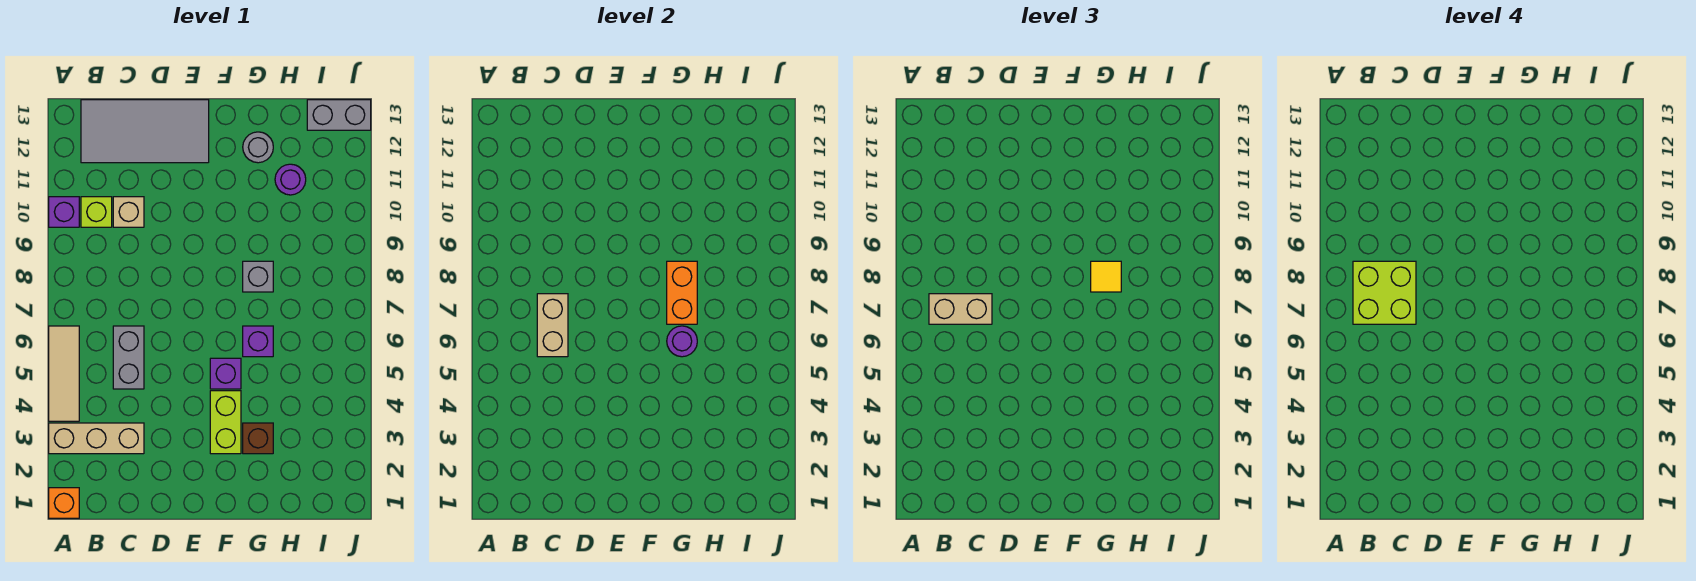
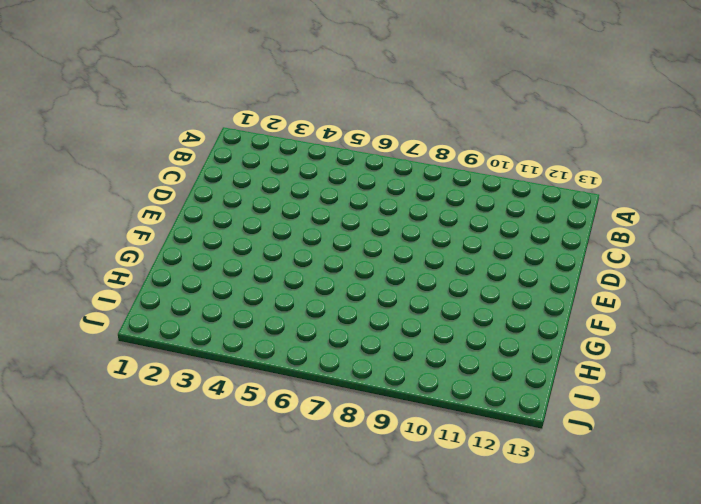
none -> orange brick A1 level 1
none -> tan brick A3:C3 level 1
none -> tan tile A4:A6 level 1

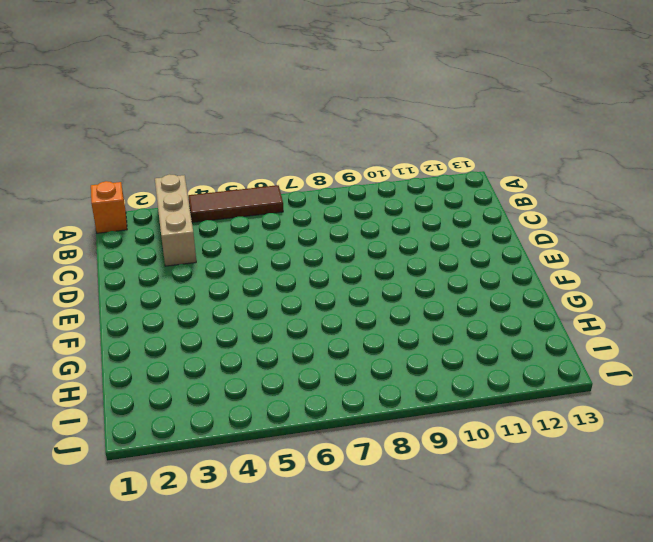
brown tile A4:A6 level 1 -> tan tile A4:A6 level 1
none -> purple brick A10 level 1
none -> lime brick B10 level 1
none -> grey tile B12:E13 level 1

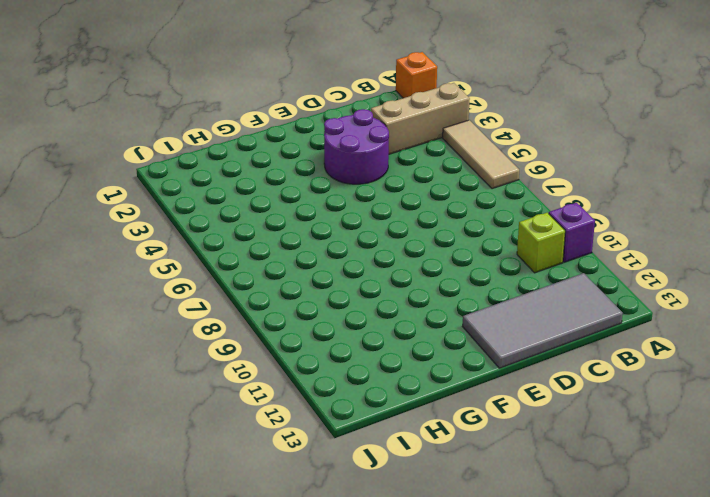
purple round brick D3:E4 level 1 -> none
none -> grey brick C5:C6 level 1
none -> tan brick C10 level 1
none -> lime brick F3:F4 level 1

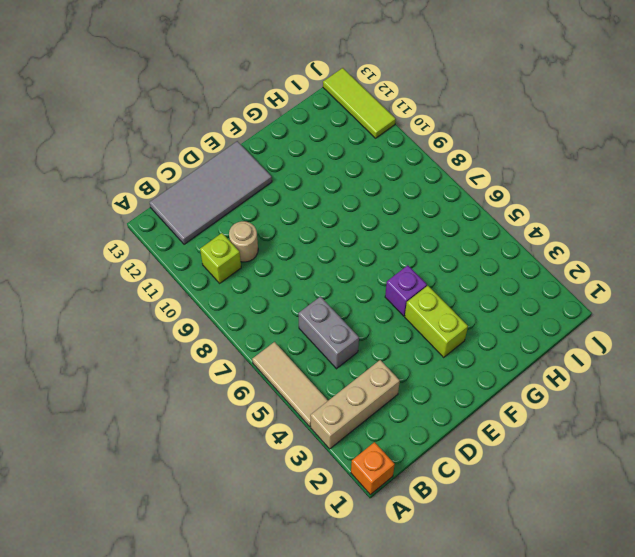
tan round brick C10 level 1 -> tan brick C10 level 1
lime tile J11:J13 level 1 -> grey brick I13:J13 level 1
none -> purple brick A10 level 1
none -> brown brick G3 level 1
none -> purple brick G6 level 1

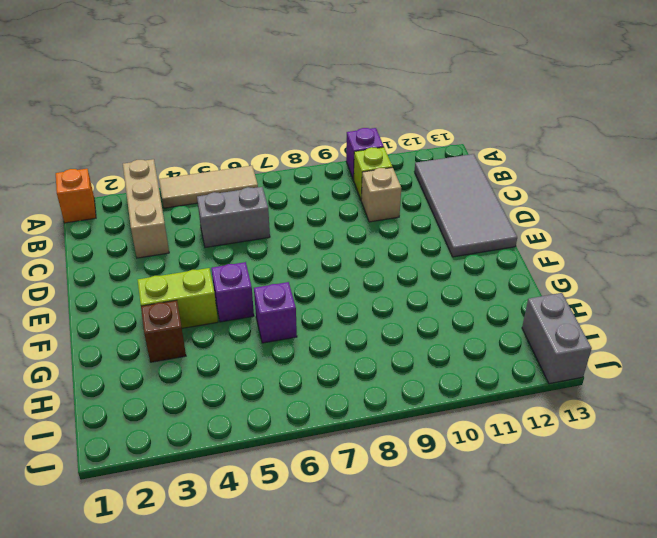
none -> grey brick G8 level 1
none -> grey round brick G12 level 1
none -> purple round brick H11 level 1

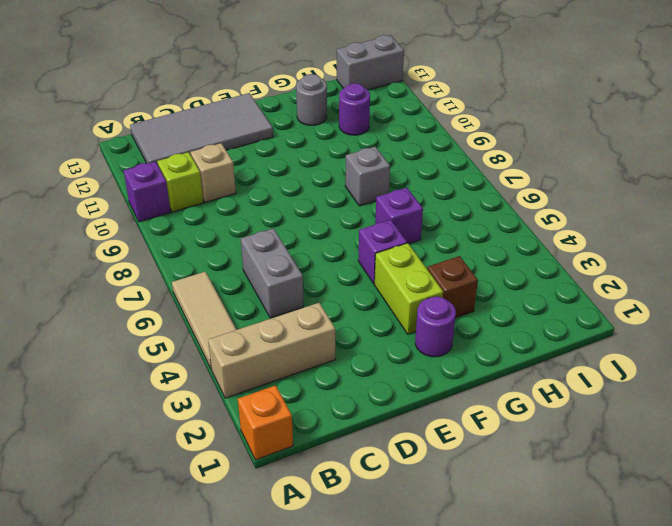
purple round brick F2 level 1 -> purple round brick G6 level 2
none -> tan brick C6:C7 level 2
none -> orange brick G7:G8 level 2
none -> tan brick B7:C7 level 3

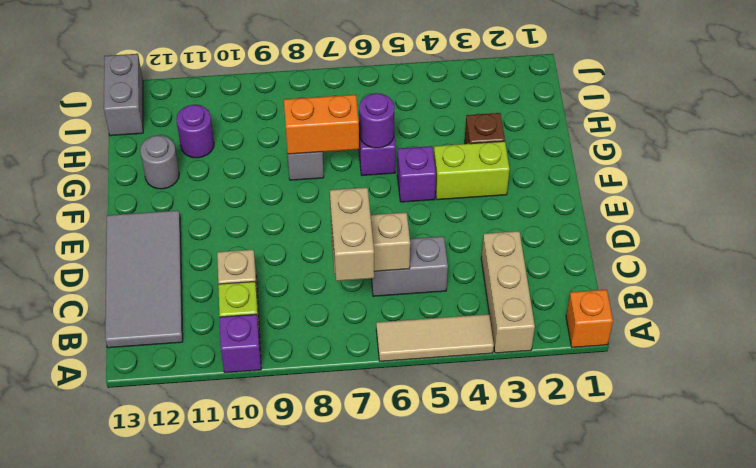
none -> yellow tile G8 level 3
none -> lime brick B7:C8 level 4

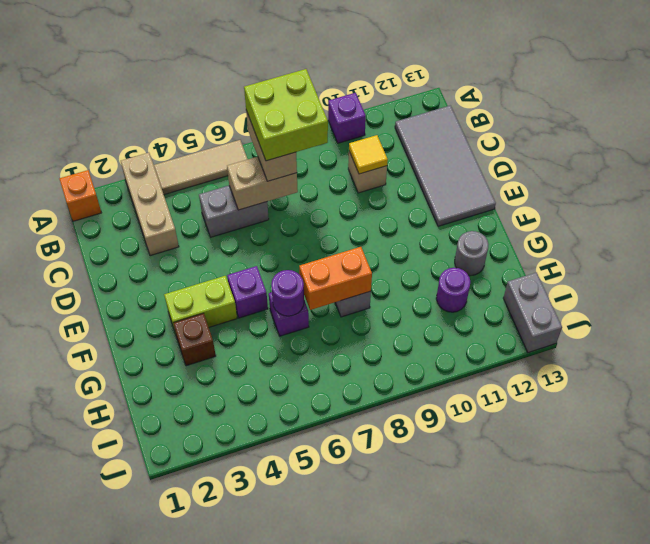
yellow tile C10 level 2 -> yellow tile G8 level 3
none -> lime brick B10 level 1

